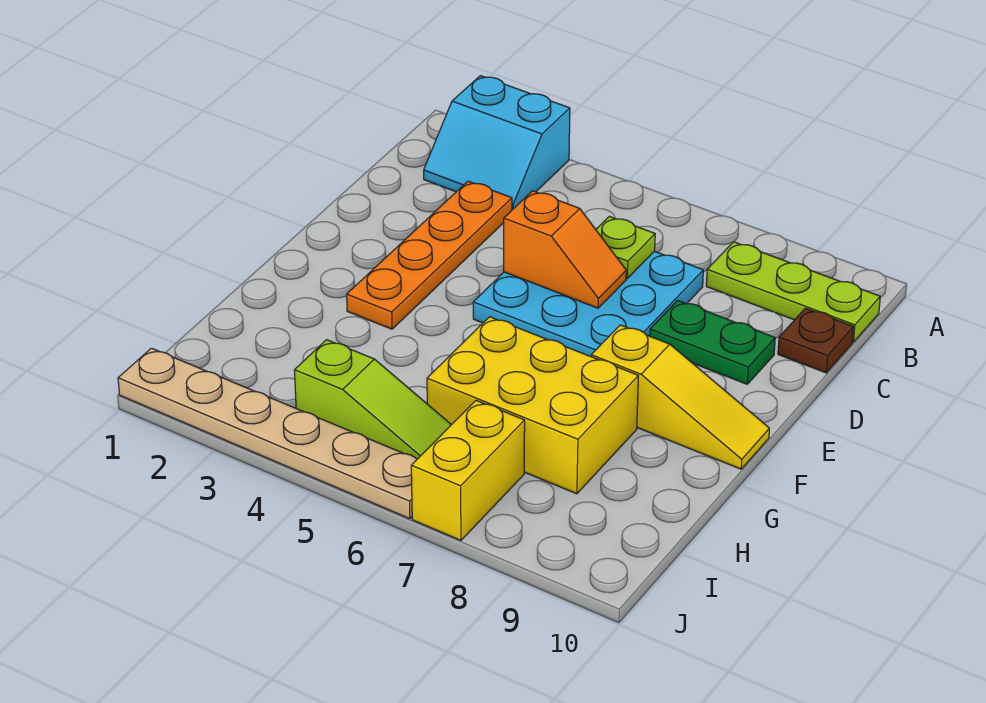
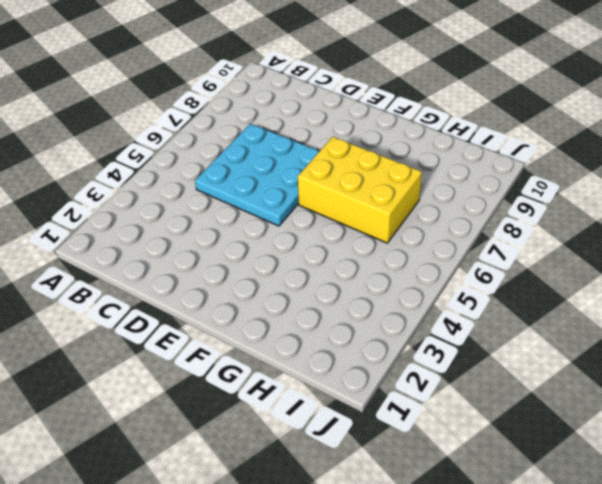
yellow brick F6:H7 level 1 -> yellow brick G6:H8 level 1
none -> cyan slope A2:B3 level 1 top A
none -> lime plate B8:B10 level 1
none -> orange plate C3:F3 level 1

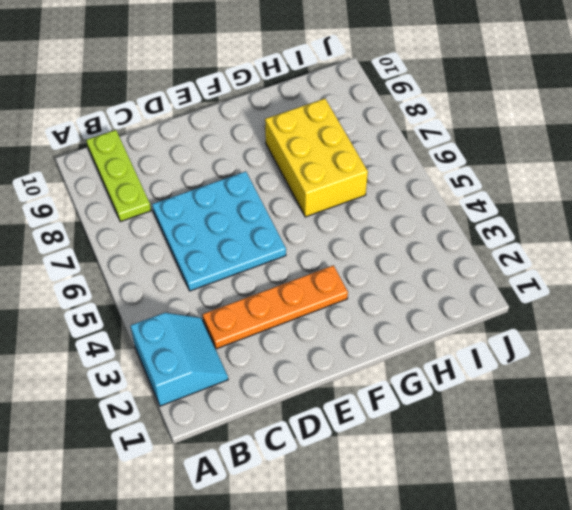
none -> brown plate C10 level 1
none -> green plate D8:D9 level 1
none -> yellow slope F8:F10 level 1 top 8

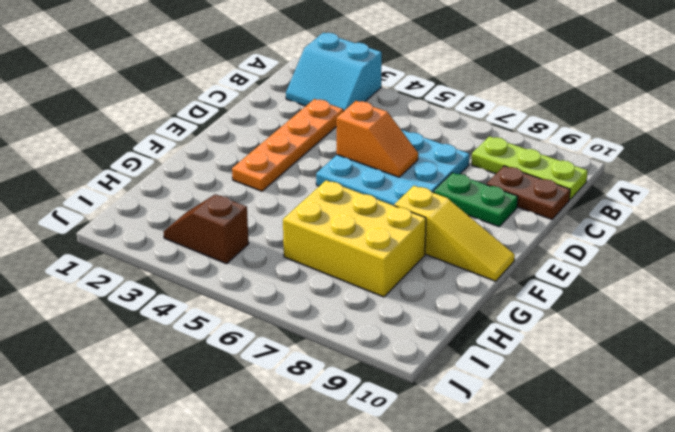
brown plate C9:C10 level 1 -> brown plate C10 level 1
brown slope I3:I4 level 1 top 4 -> lime slope I4:I6 level 1 top 4
none -> yellow brick I7:J7 level 1
none -> tan plate J1:J6 level 1
none -> lime plate C6 level 2

